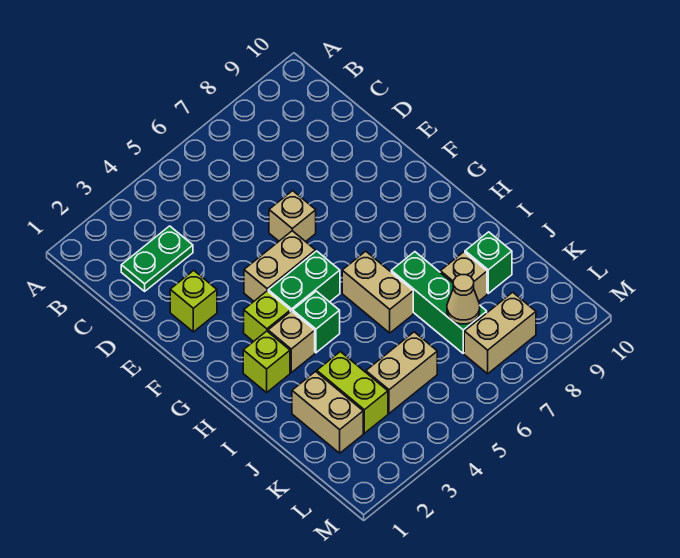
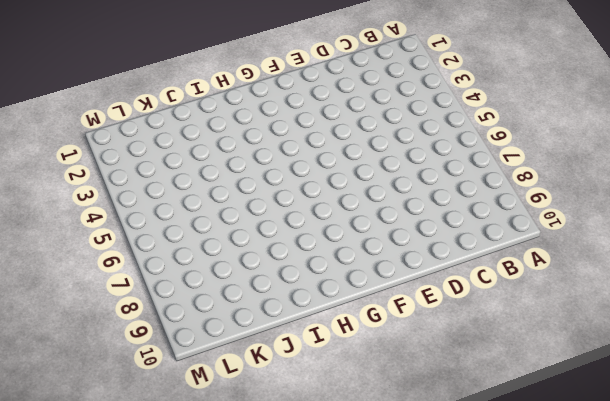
none -> green plate C2:C3 level 1
none -> lime brick E2 level 1
none -> tan brick E6 level 1

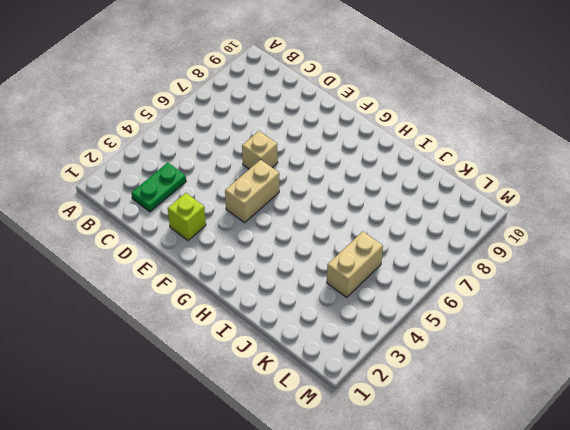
none -> lime brick G3 level 1
none -> green brick G4:G5 level 1
none -> lime brick H2 level 1

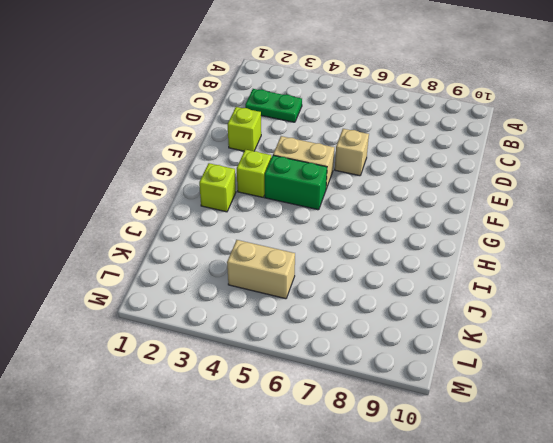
none -> tan brick H3 level 1
none -> green brick H4 level 1
none -> tan brick H6:I6 level 1

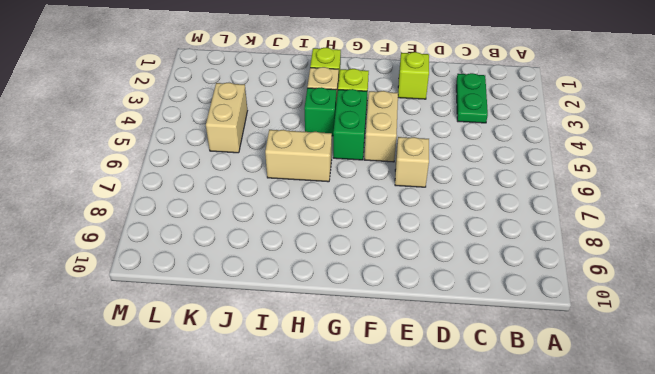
none -> green brick I7:K7 level 1
none -> tan brick J2:K2 level 1
none -> lime brick J3:K3 level 1

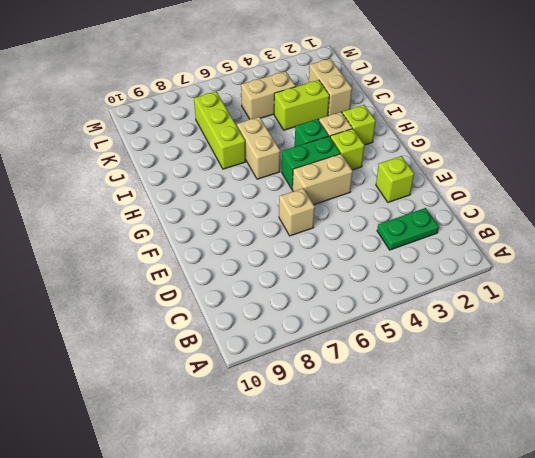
lime brick I7:K7 level 1 -> green brick I7:K7 level 1
lime brick J3:J4 level 1 -> lime brick J3:K3 level 1
none -> tan brick J8 level 1
none -> green brick J9 level 1
none -> tan brick L7:L8 level 1

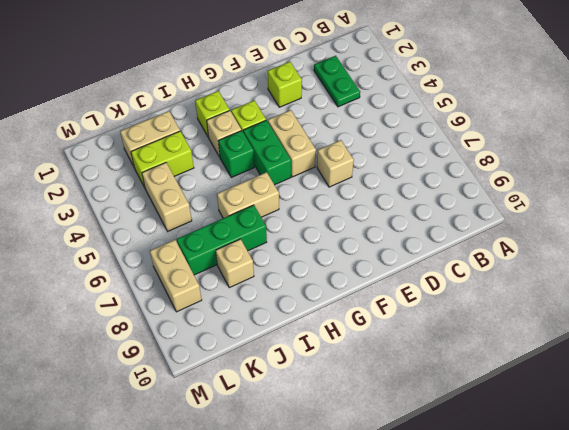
none -> green brick J9 level 1
none -> tan cone K7 level 2

